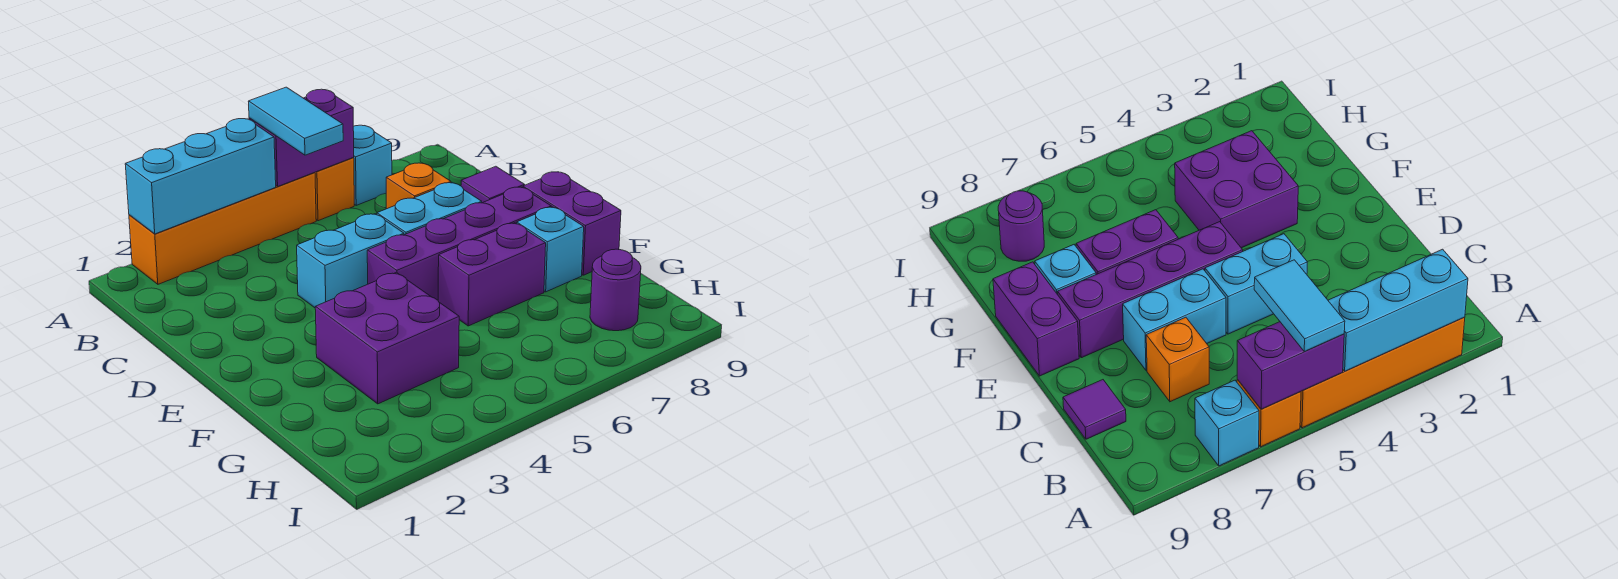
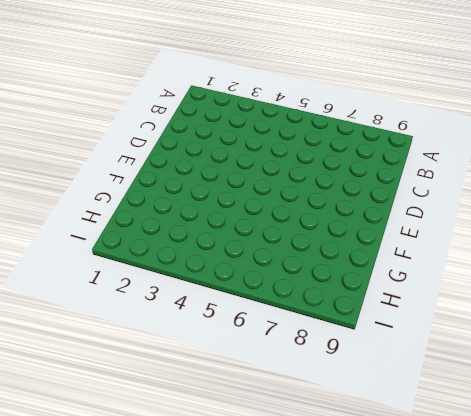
none -> orange brick A2:A5 level 1
none -> orange brick A6 level 1
none -> cyan brick A7 level 1

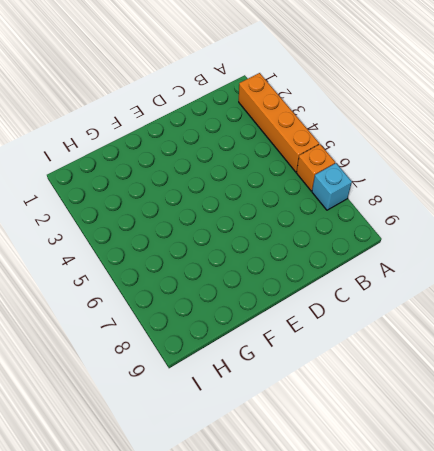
none -> orange brick C7 level 1
none -> purple tile C9 level 1
none -> cyan brick D4:D5 level 1

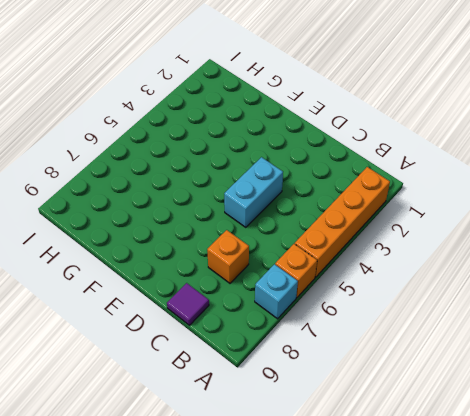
none -> cyan brick D6:D7 level 1
none -> purple brick E5:E8 level 1
none -> purple brick E9:F9 level 1

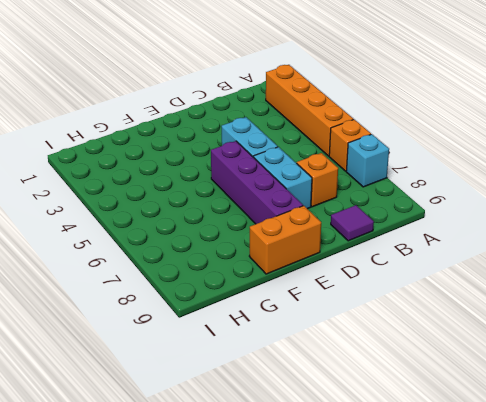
orange brick E9:F9 level 1 -> purple brick E9:F9 level 1
none -> purple brick F3:G4 level 1
none -> purple brick F6:F7 level 1
none -> cyan brick F8 level 1

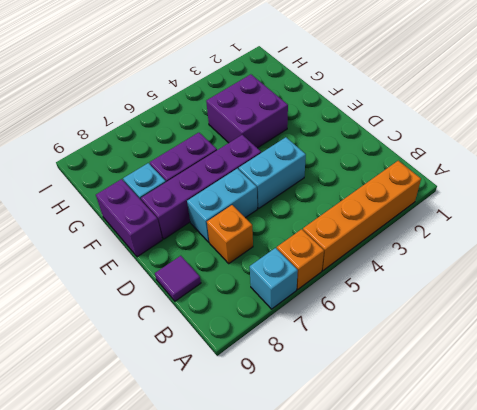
none -> purple round brick H8 level 1
none -> cyan brick A2:A4 level 2
none -> purple brick A5:A6 level 2

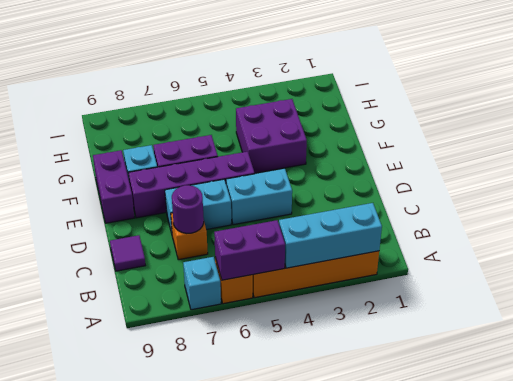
purple round brick C7 level 2 -> purple round brick H8 level 1
none -> cyan tile A5:B5 level 3

